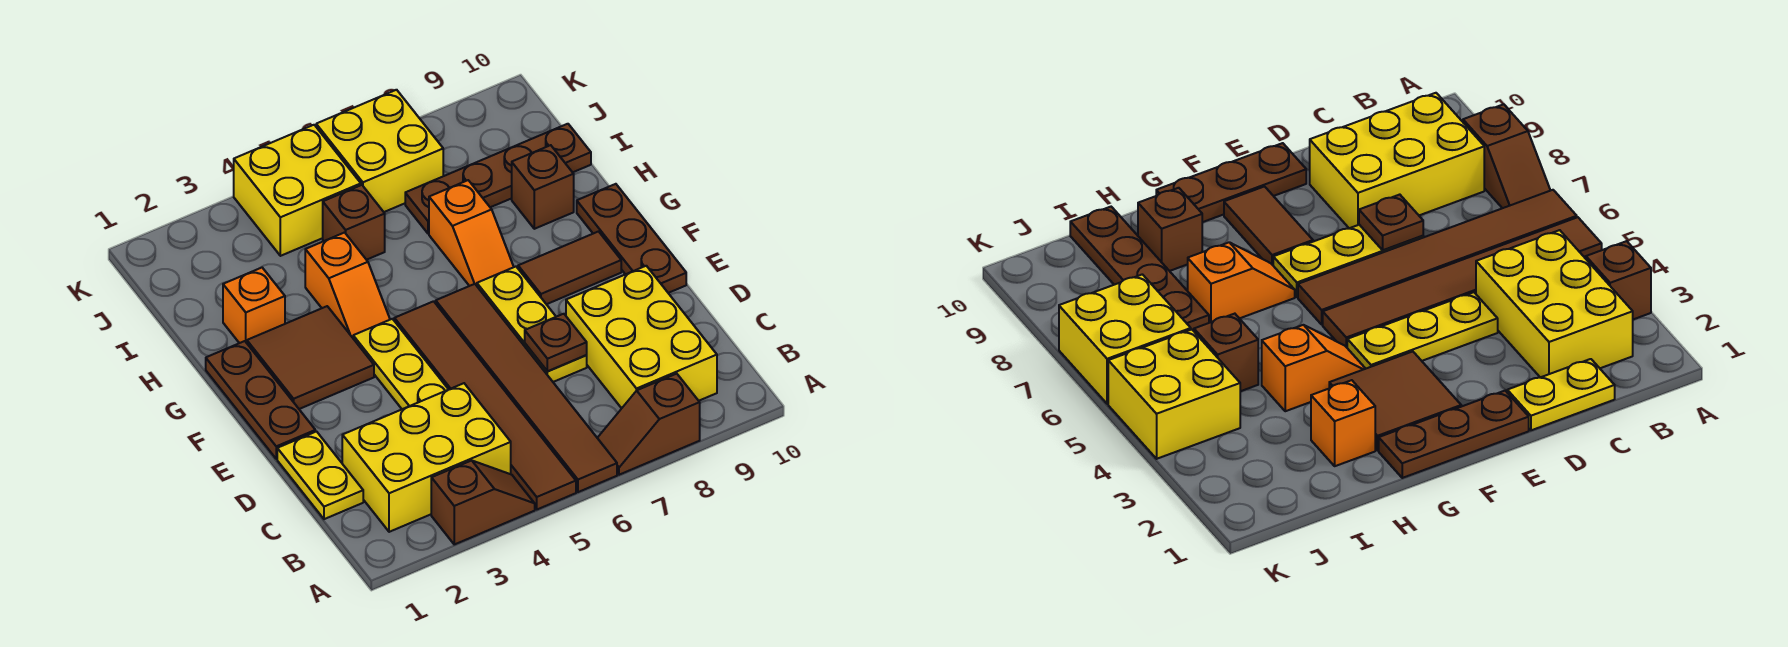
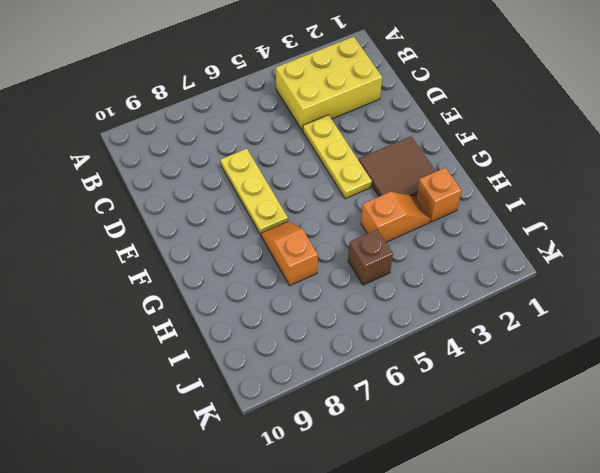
orange slope H3:H4 level 1 top 4 -> orange slope G4:H4 level 1 top H
none -> brown slope A3:A4 level 1 top 3
none -> brown tile A5:F5 level 1
none -> brown tile A6:F6 level 1

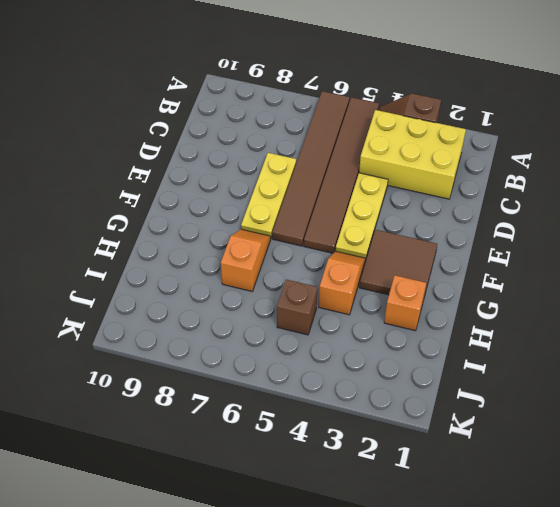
none -> brown slope A7:A8 level 1 top 8
none -> yellow brick B8:D9 level 1
none -> yellow plate C1:D1 level 1

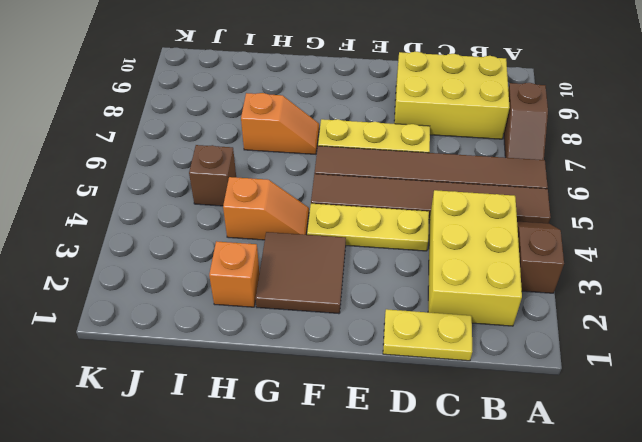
none -> brown plate E1:G1 level 1
none -> brown plate E10:G10 level 1
none -> brown tile F8:F9 level 1

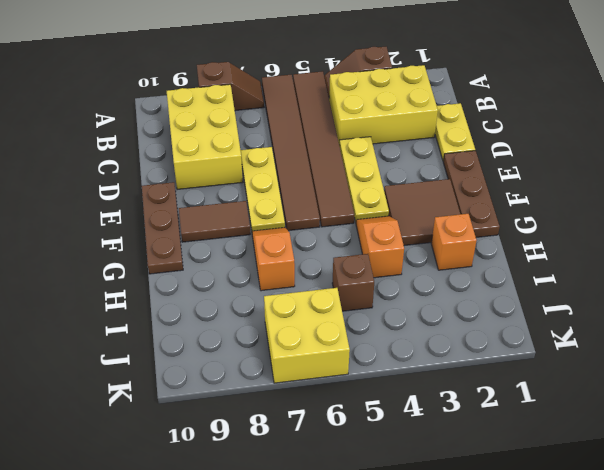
none -> brown brick H9 level 1
none -> brown plate I7:I10 level 1
none -> yellow brick J4:K5 level 1

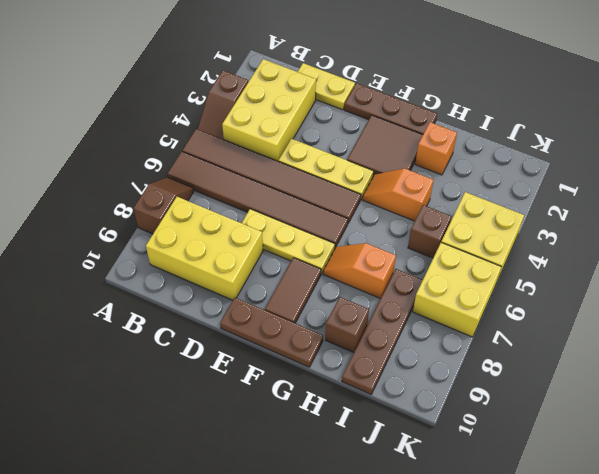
none -> brown plate D7 level 2

